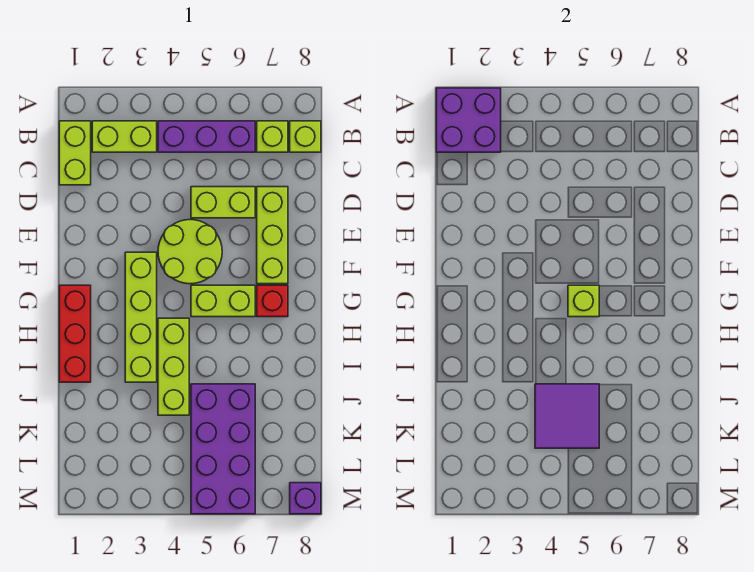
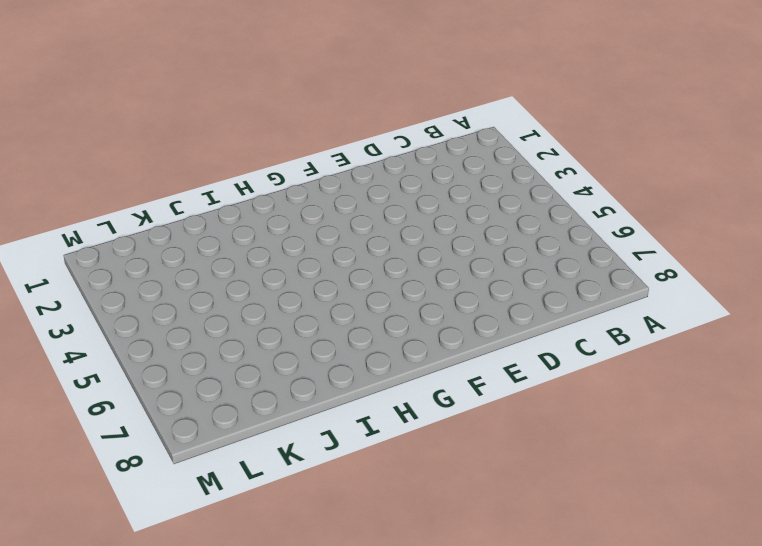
none -> lime brick B1:C1 level 1
none -> lime brick B2:B3 level 1
none -> purple brick B4:B6 level 1

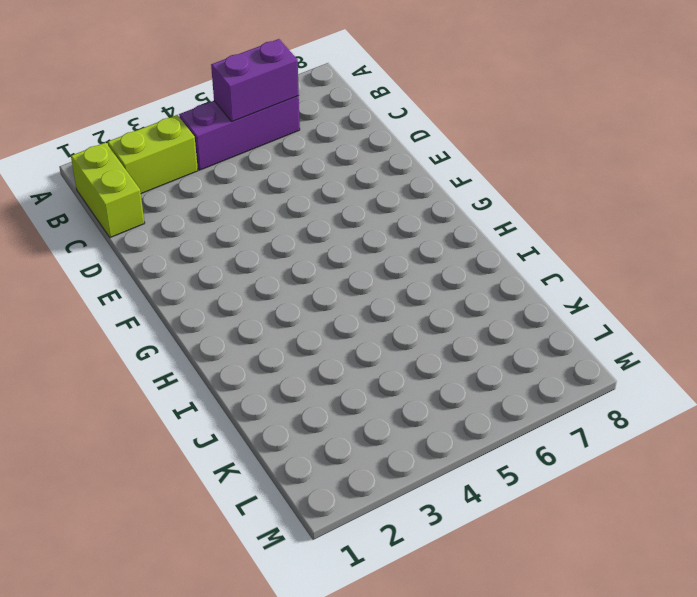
purple brick B5:B6 level 2 -> none
none -> lime brick B7 level 1
none -> lime brick B8 level 1
none -> lime brick D5:D6 level 1

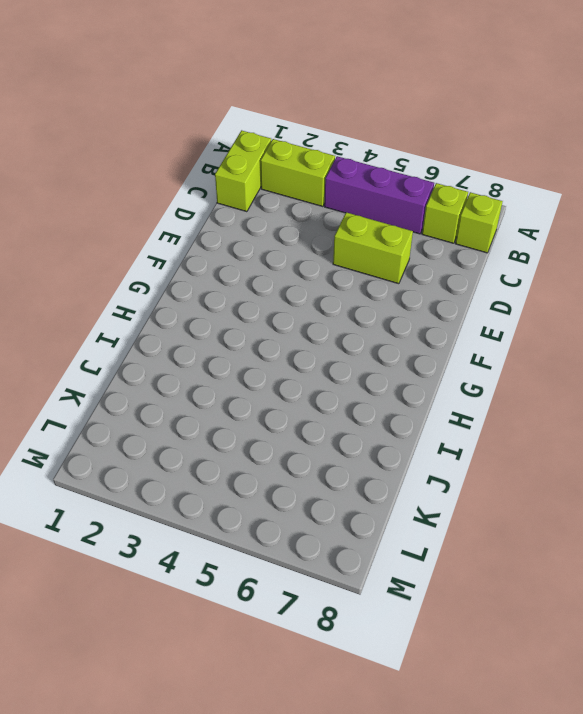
none -> lime brick D7:F7 level 1
none -> lime round brick E4:F5 level 1
none -> lime brick F3:I3 level 1

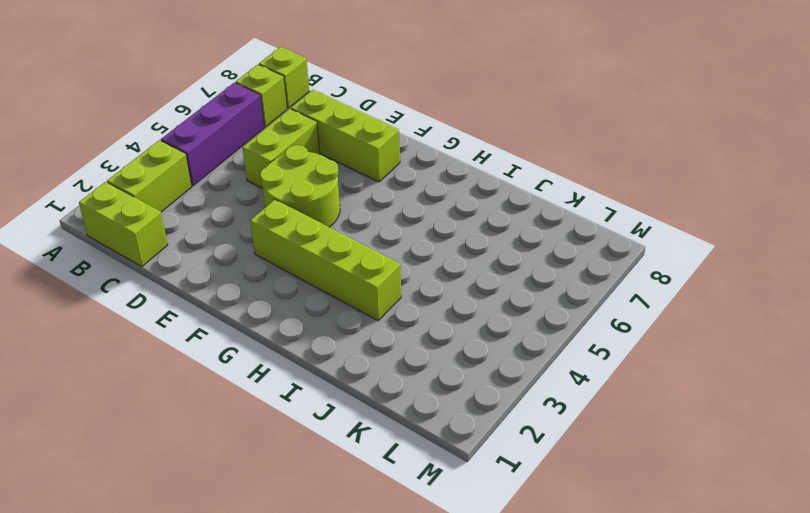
none -> red brick G1:I1 level 1
none -> lime brick G5:G6 level 1
none -> red brick G7 level 1

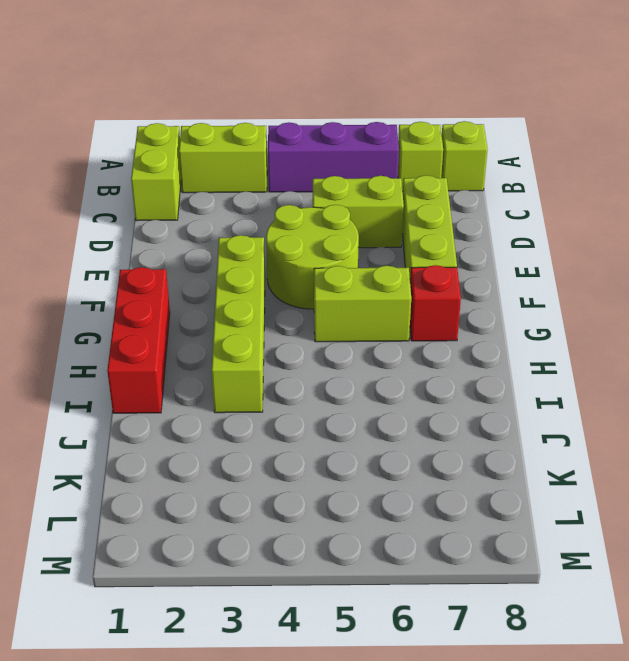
none -> lime brick H4:J4 level 1
none -> purple brick J5:M6 level 1
none -> purple brick M8 level 1

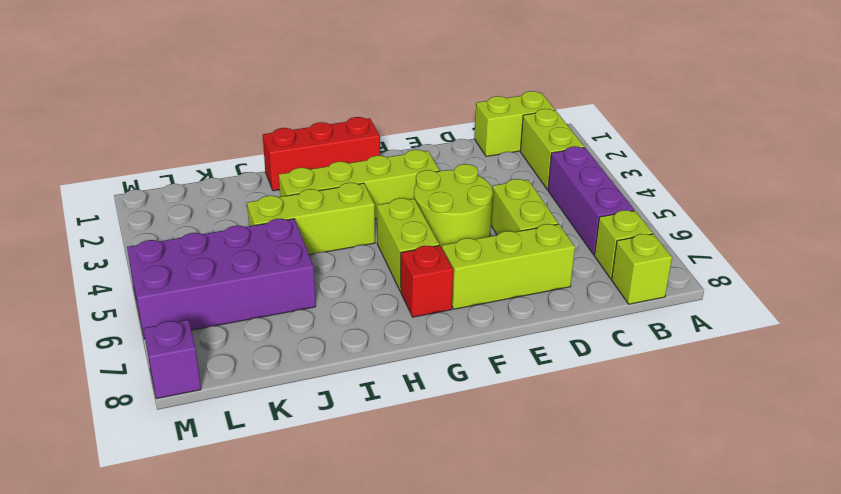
none -> purple brick A1:B2 level 2
none -> lime brick G5 level 2
none -> purple tile J4:K5 level 2

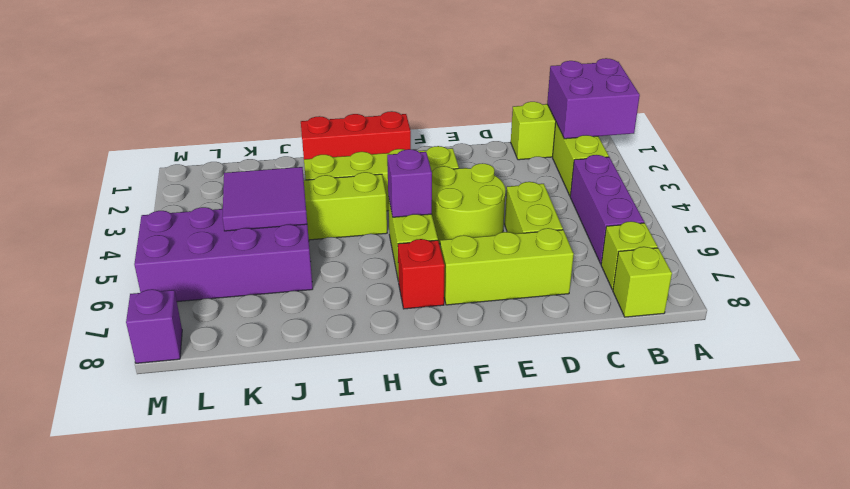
purple brick G5 level 2 -> lime brick G5 level 2

